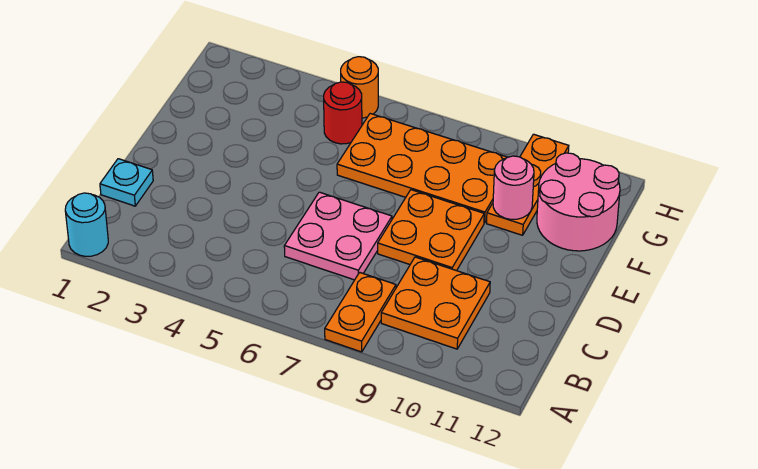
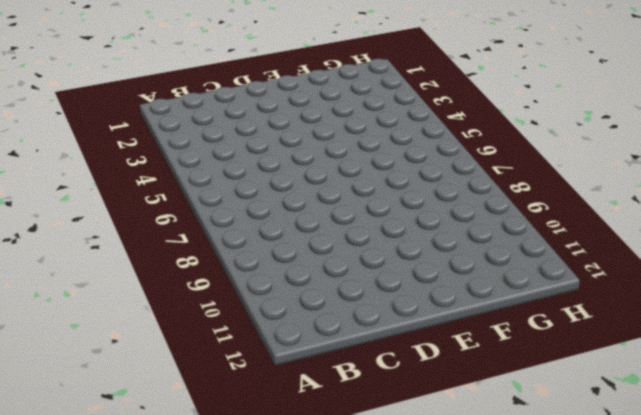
none -> cyan round brick A1 level 1
none -> orange plate A8:B8 level 1
none -> orange plate B9:C10 level 1

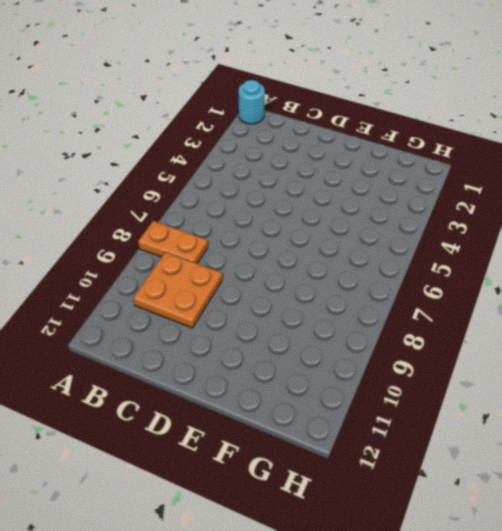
none -> cyan plate C1 level 1
none -> pink plate C6:D7 level 1
none -> orange plate D8:E9 level 1

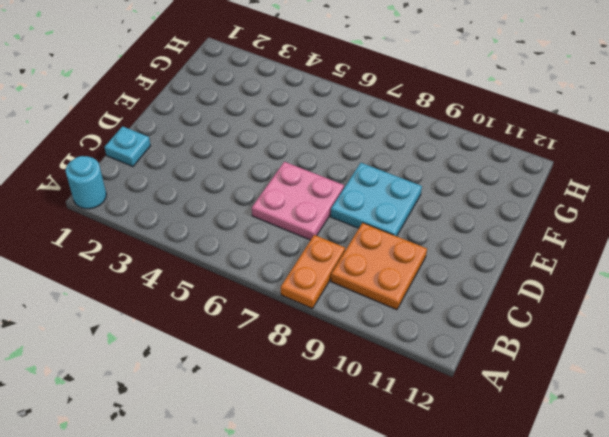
cyan plate D8:E9 level 1 -> orange plate D8:E9 level 1
none -> orange plate F6:G9 level 1
none -> orange plate F10:H10 level 1
none -> pink round brick F11:G12 level 1

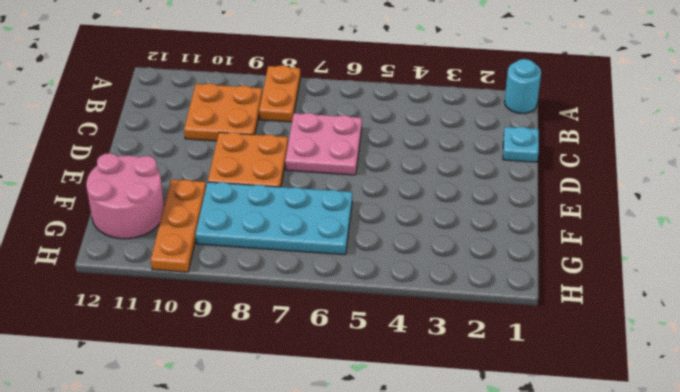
cyan plate F6:G9 level 1 -> orange plate F6:G9 level 1
none -> red round brick G5 level 1
none -> orange round brick H5 level 1
none -> pink round brick F10 level 2

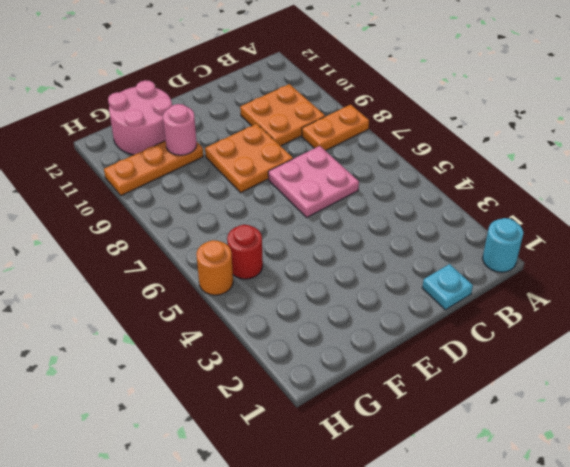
none -> orange plate F6:G9 level 1

